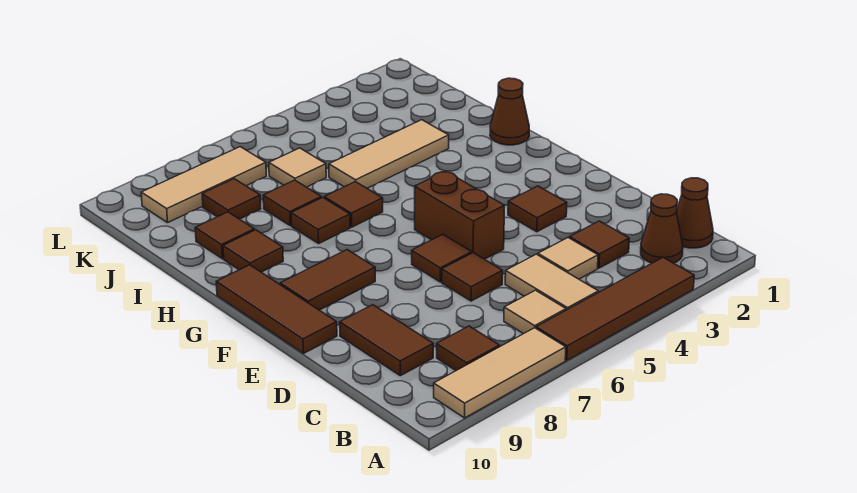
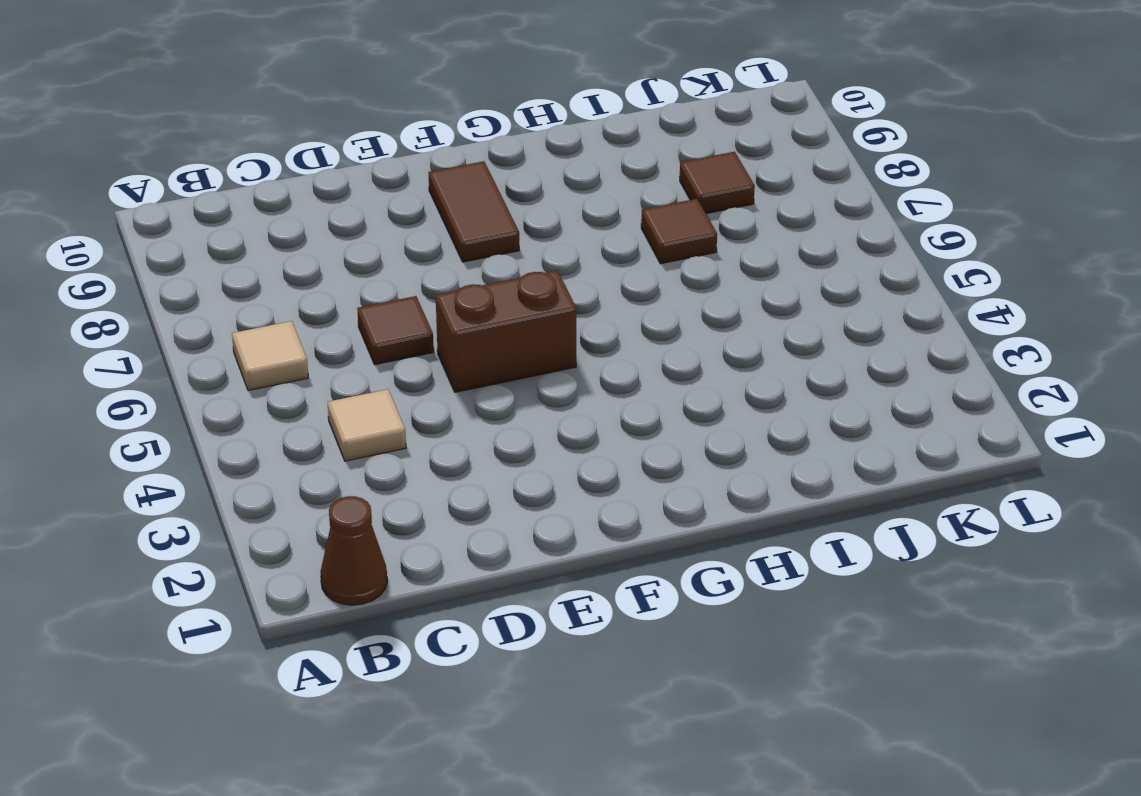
none -> brown tile A3:A6 level 1
none -> tan tile A7:A9 level 1
none -> brown cone B2 level 1

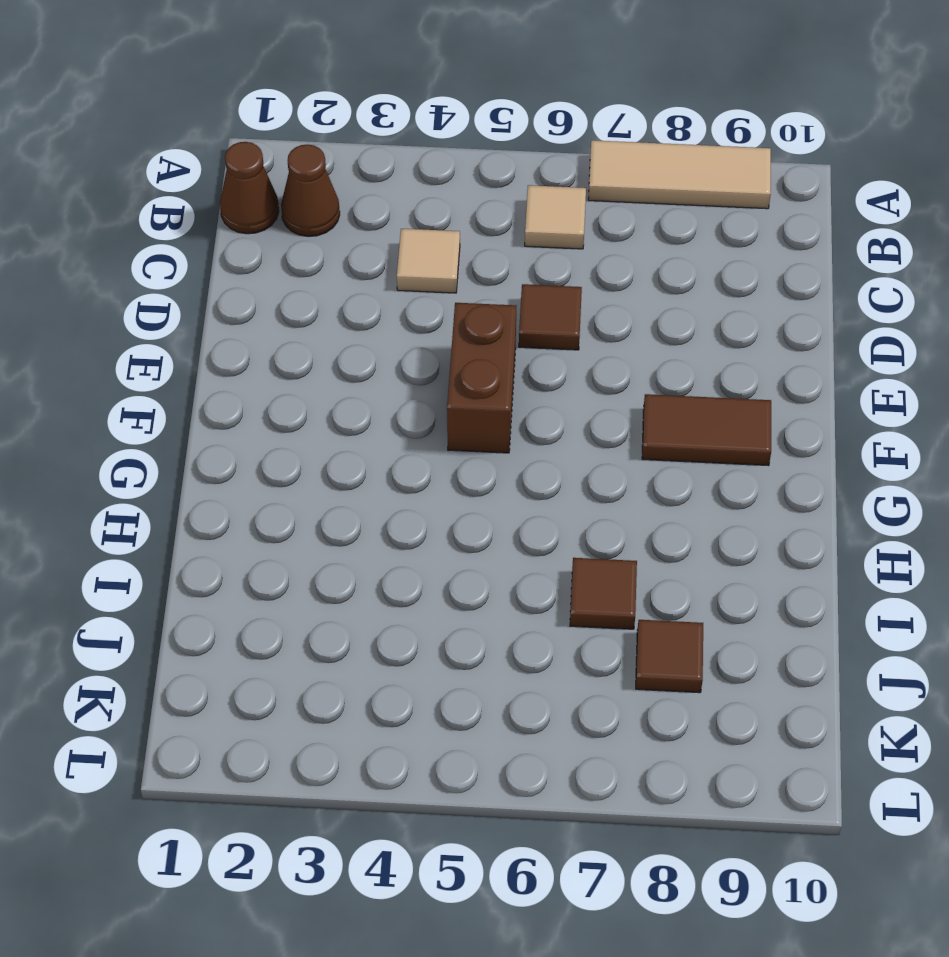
none -> brown tile A3:A6 level 1
none -> tan tile B5:C5 level 1
none -> brown tile B8 level 1

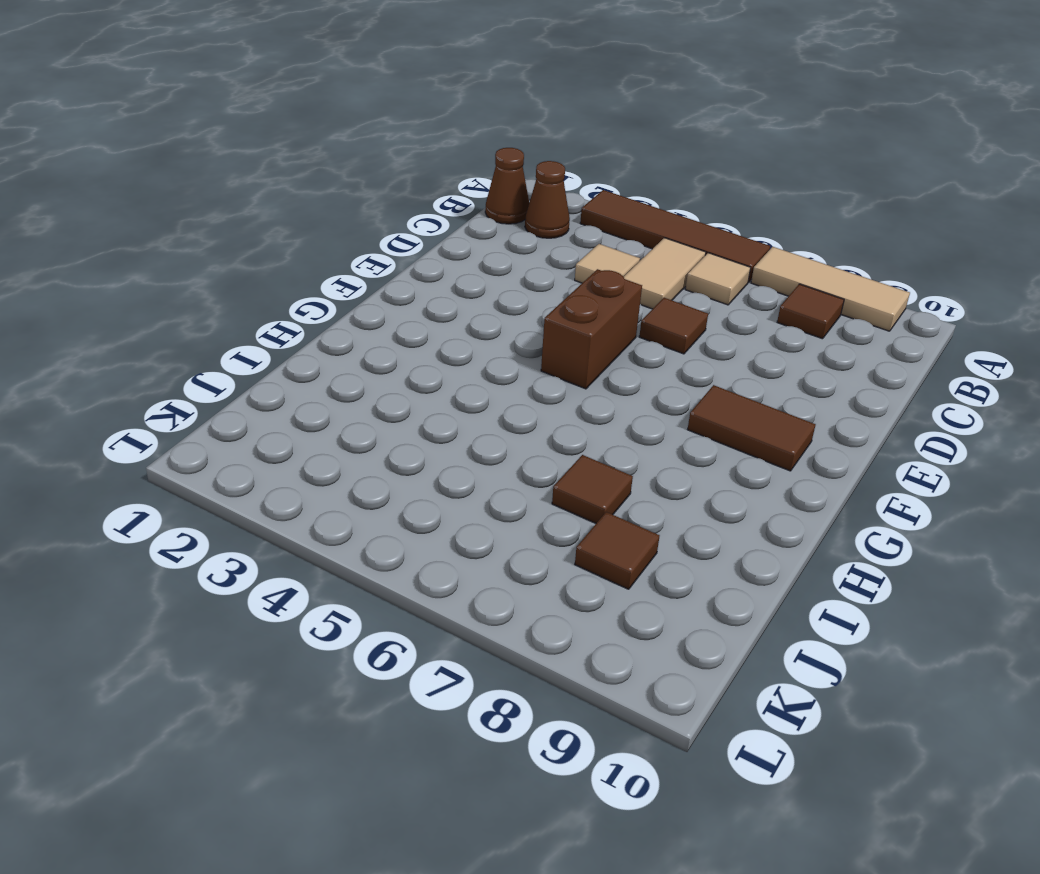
none -> brown tile C3 level 1
none -> brown tile C9:D9 level 1
none -> brown tile E3 level 1

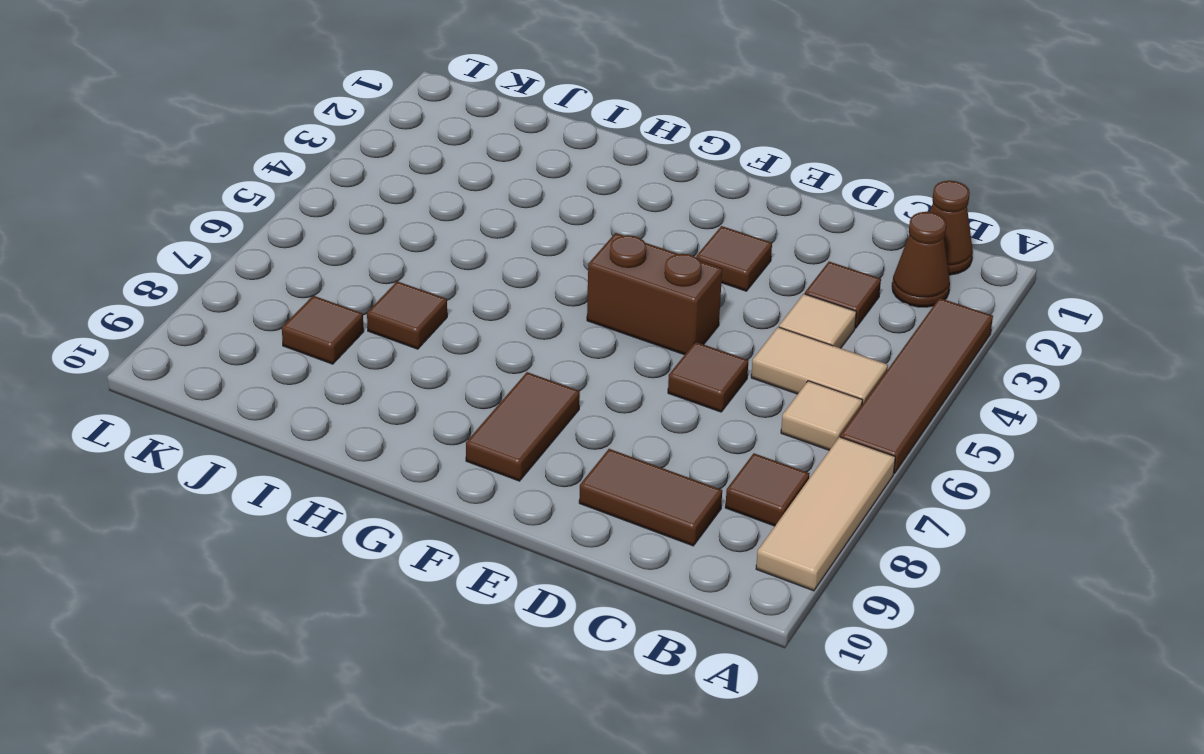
none -> brown tile E6 level 1
none -> brown tile E10:G10 level 1
none -> brown cone H1 level 1

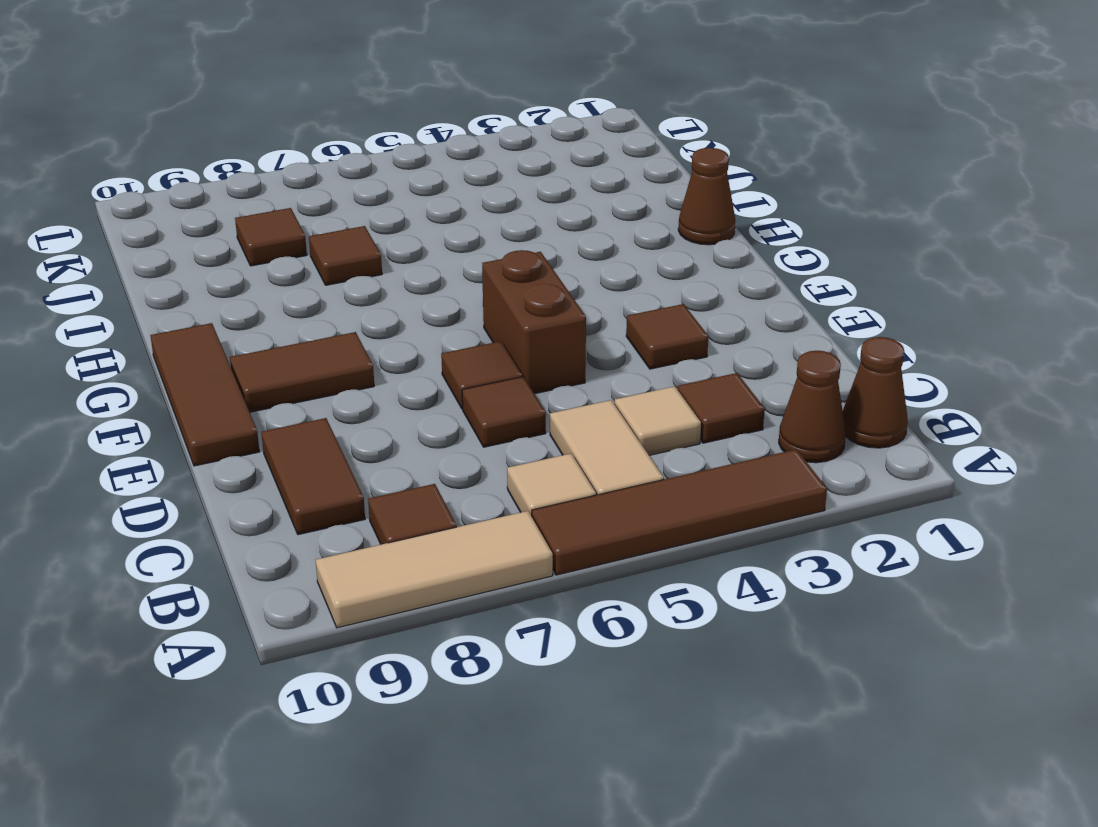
none -> brown tile H6 level 1
none -> brown tile H7 level 1
none -> brown tile H9 level 1

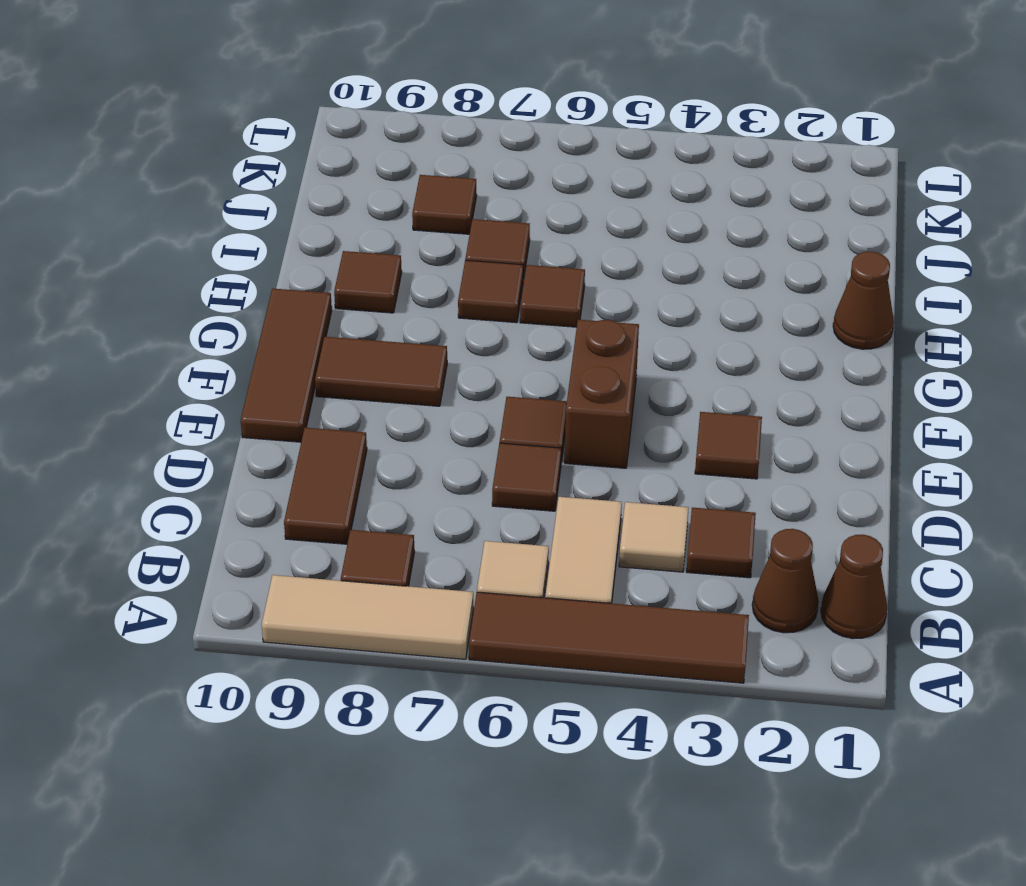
none -> tan tile I3:I5 level 1
none -> brown tile I9 level 1
none -> tan tile J6 level 1

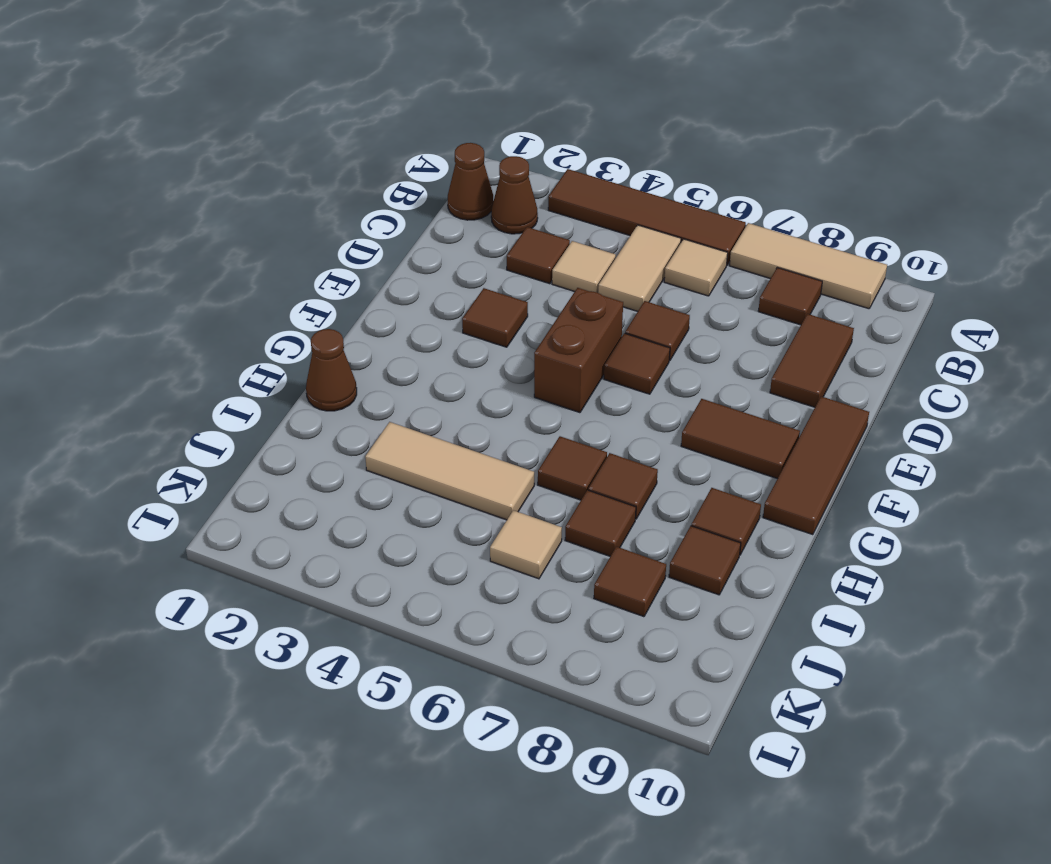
none -> tan tile K7:K9 level 1

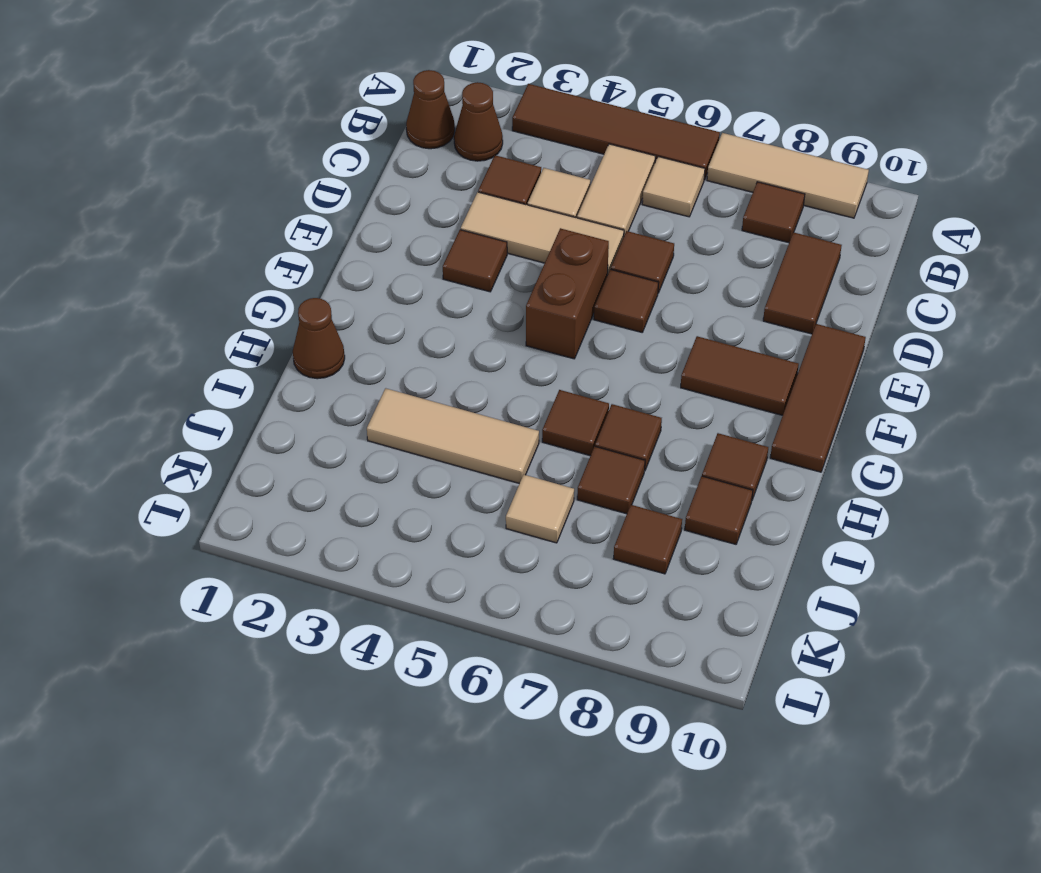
tan tile D3:D5 level 1 -> tan tile K7:K9 level 1

